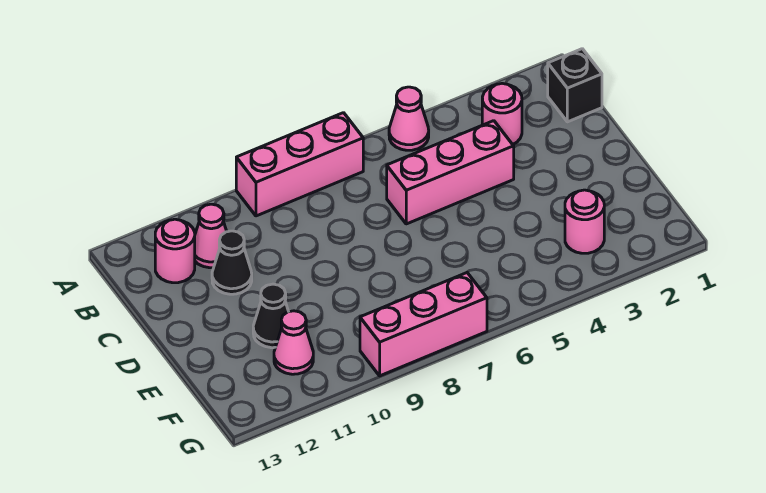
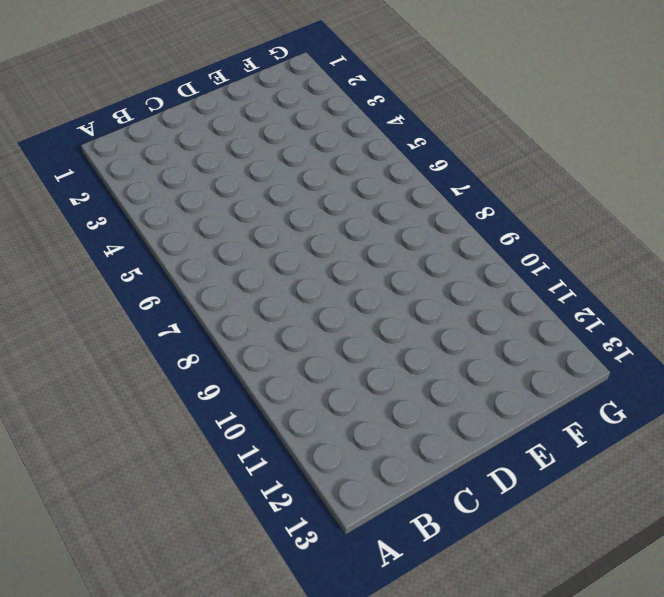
none -> pink cone A5 level 1
none -> pink brick A7:A9 level 1
none -> black brick B1 level 1

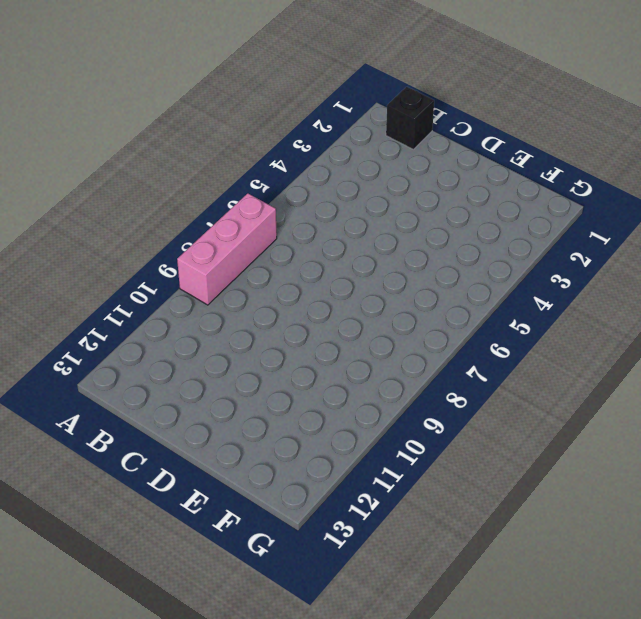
none -> pink cone A5 level 1
none -> pink round brick B3 level 1
none -> pink cone B11 level 1

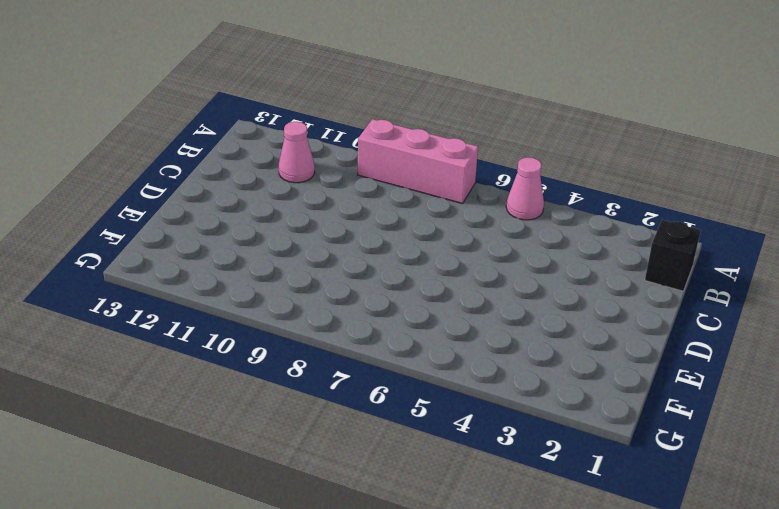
none -> pink round brick B3 level 1
none -> pink round brick B12 level 1
none -> pink brick C4:C6 level 1

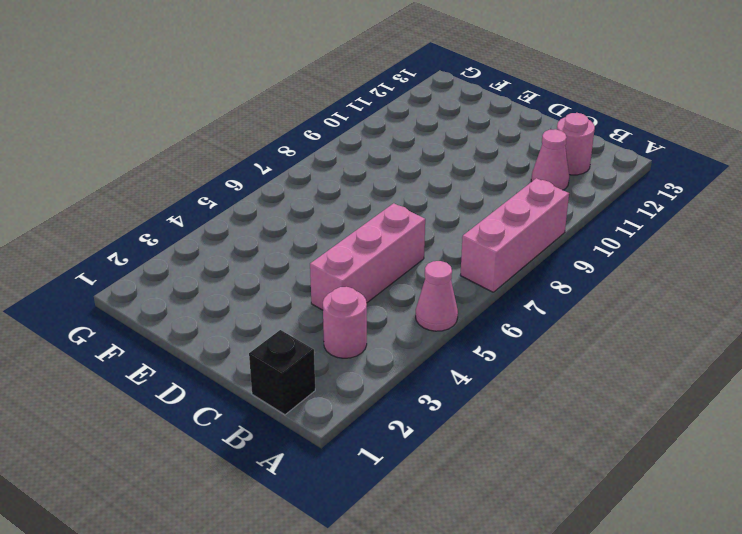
none -> black cone C11 level 1
none -> black cone E11 level 1
none -> pink round brick F3 level 1

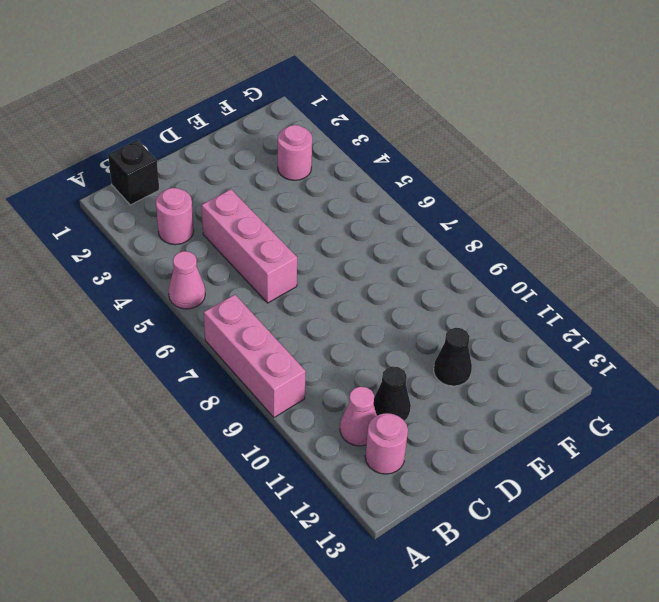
none -> pink cone F11 level 1
none -> pink brick G7:G9 level 1

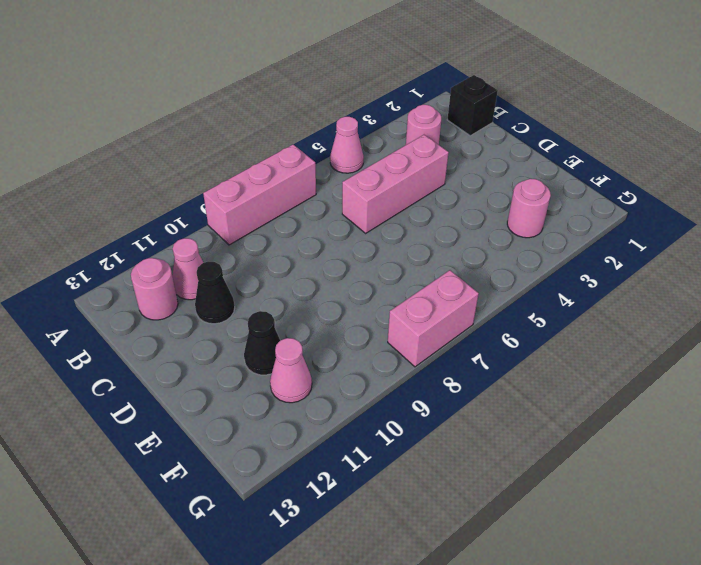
pink brick G7:G8 level 1 -> pink brick G7:G9 level 1

